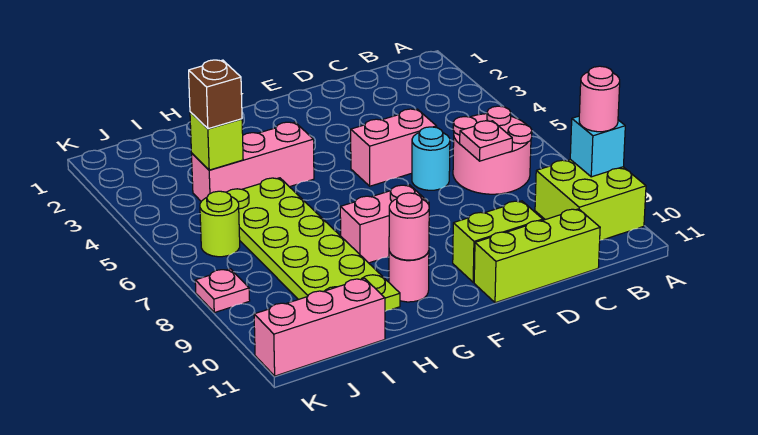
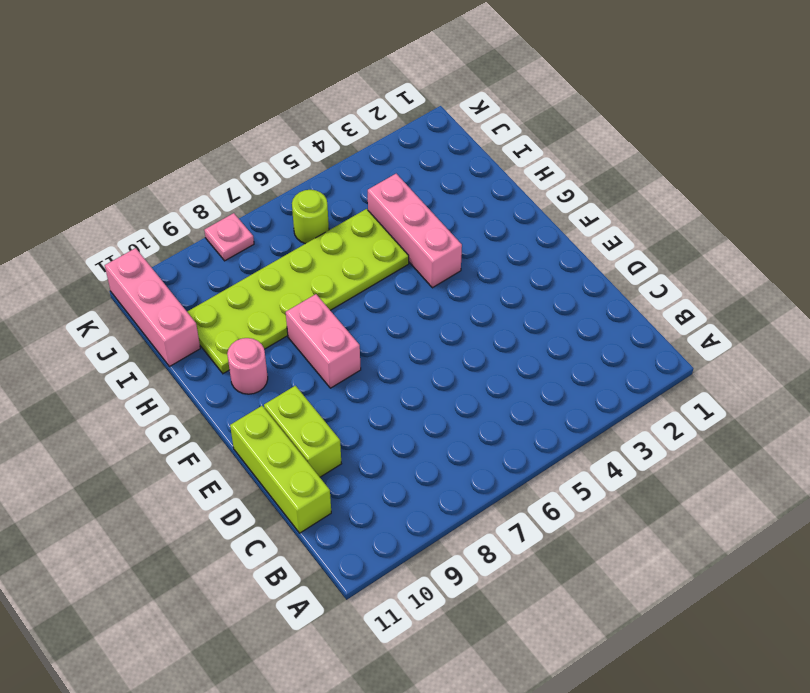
none -> lime brick A9:B10 level 1
none -> pink round brick B6:C7 level 1
none -> pink brick D5:E5 level 1

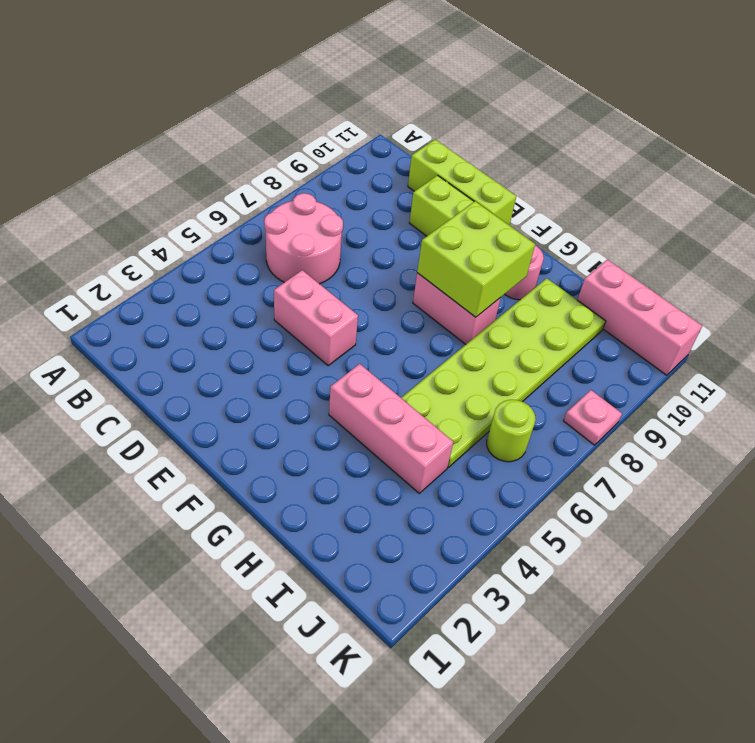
lime brick F8:G9 level 2 -> lime brick A9:B10 level 1
none -> cyan round brick D6 level 1
none -> cyan brick A9 level 2
none -> pink plate C7 level 2

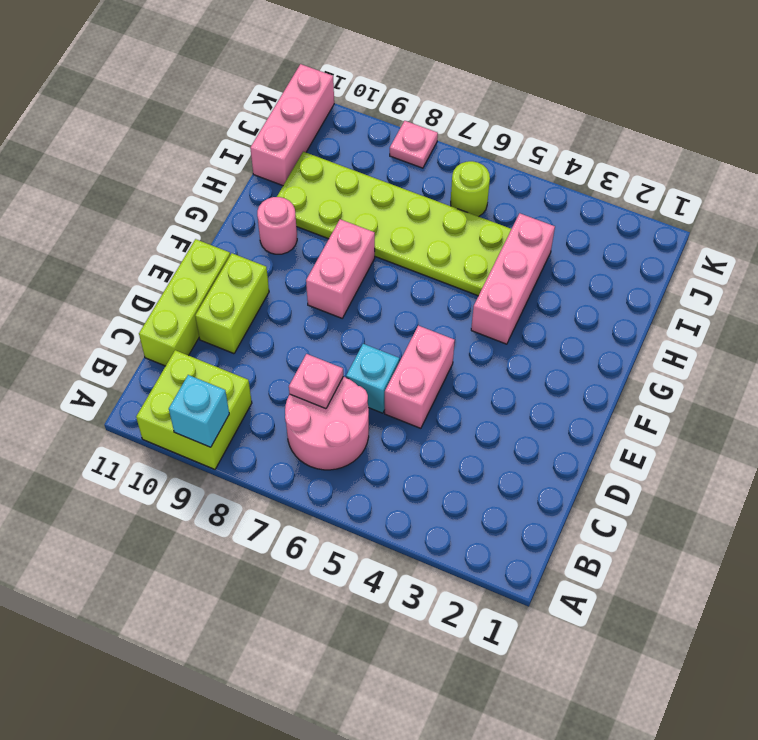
cyan brick D6 level 1 -> cyan round brick D6 level 1
none -> pink round brick G10 level 2
none -> lime brick I4 level 2
none -> pink round brick A9 level 3

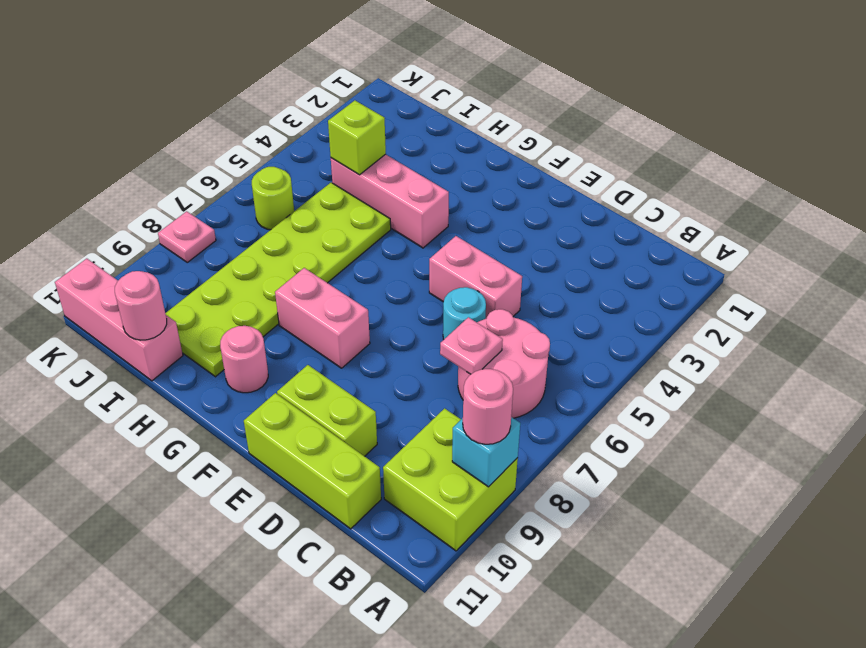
pink round brick I11 level 2 -> pink round brick G10 level 2
none -> brown brick I4 level 3

